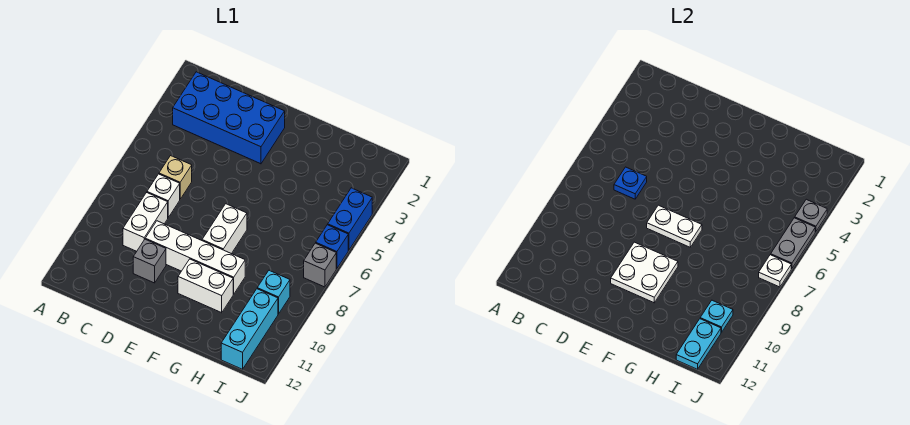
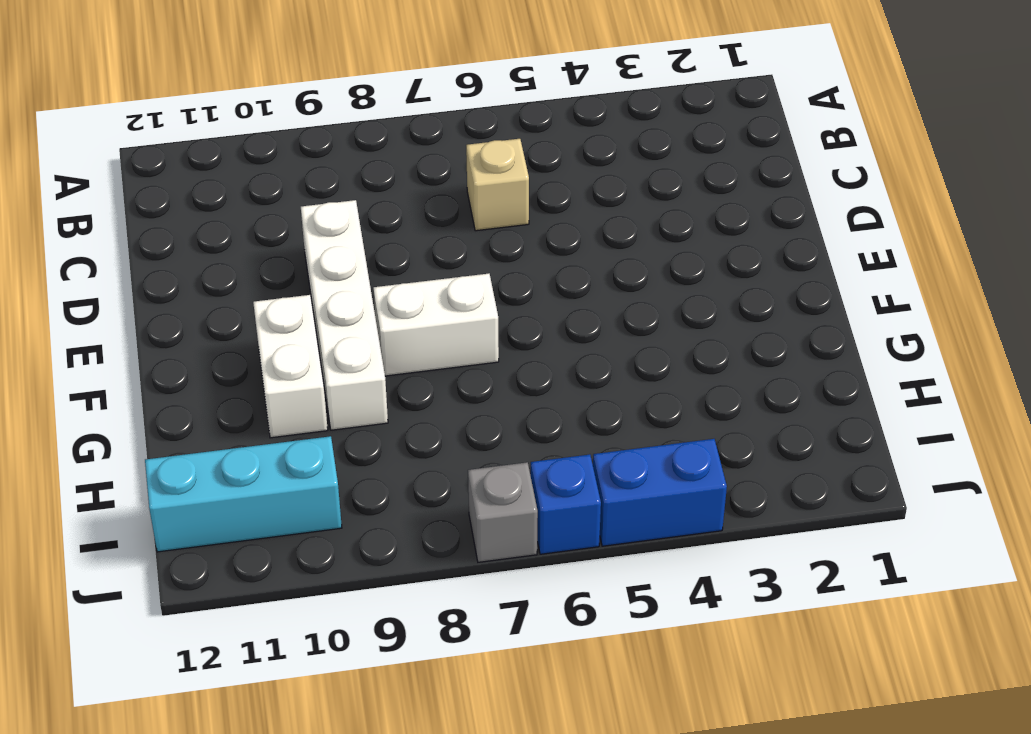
none -> blue brick B2:E3 level 1
none -> white brick C7 level 1
none -> white brick C8:C9 level 1

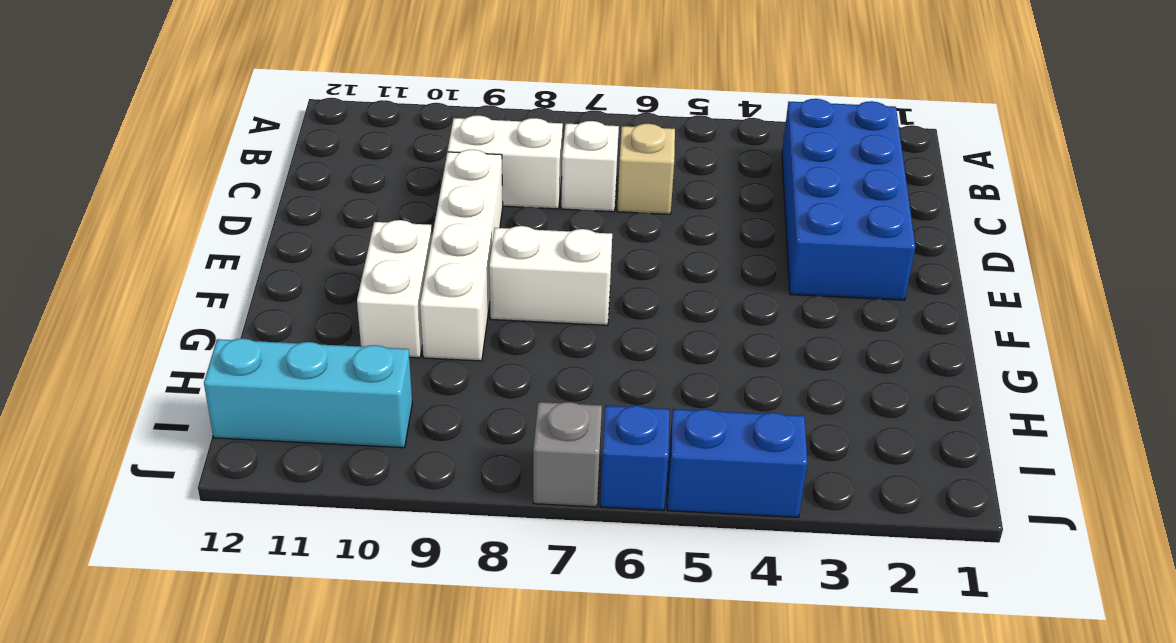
none -> grey brick D10 level 1
none -> cyan brick I9 level 1
none -> blue plate C6 level 2

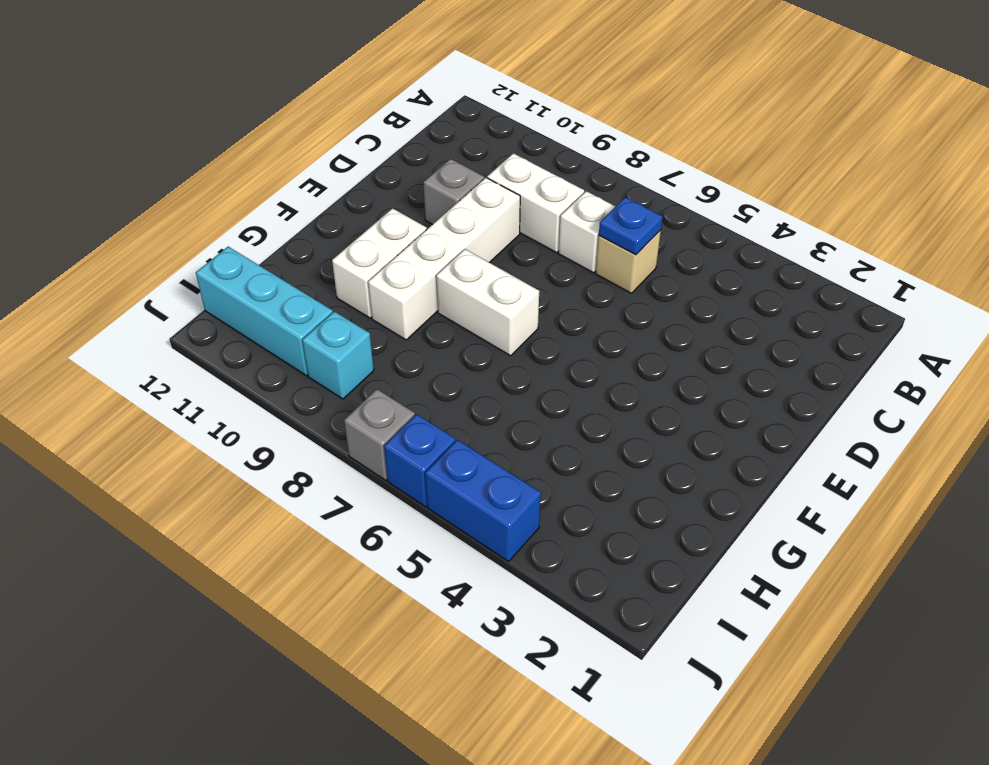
none -> blue brick B2:E3 level 1
none -> white plate E7:F7 level 2
none -> white plate E9:F10 level 2

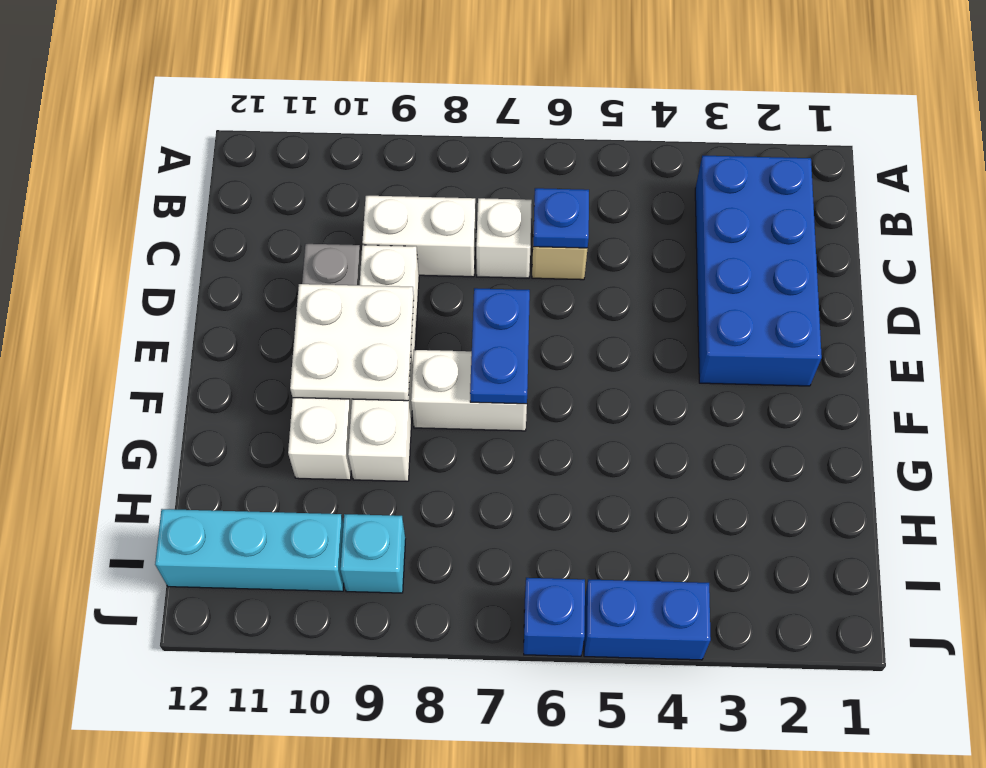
blue plate E7:F7 level 2 -> white plate E7:F7 level 2
none -> grey brick J7 level 1
none -> cyan plate I10 level 2
none -> cyan plate I11:I12 level 2

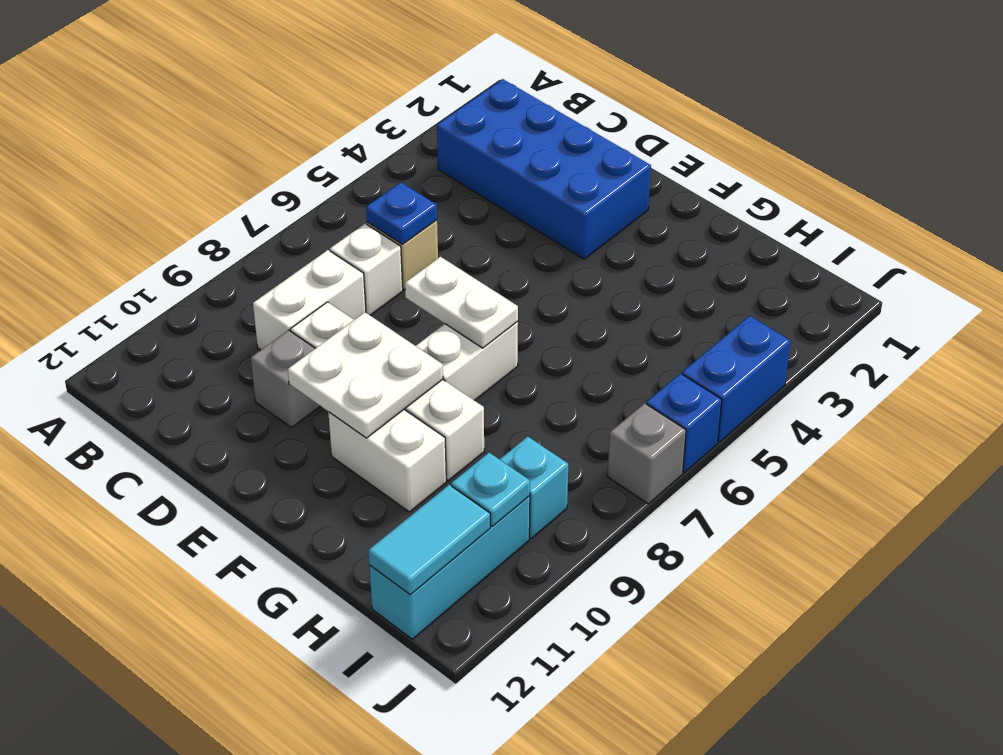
cyan tile I11:I12 level 2 -> cyan plate I11:I12 level 2
none -> grey plate J4 level 2
none -> grey plate J5:J6 level 2
none -> white plate J7 level 2

